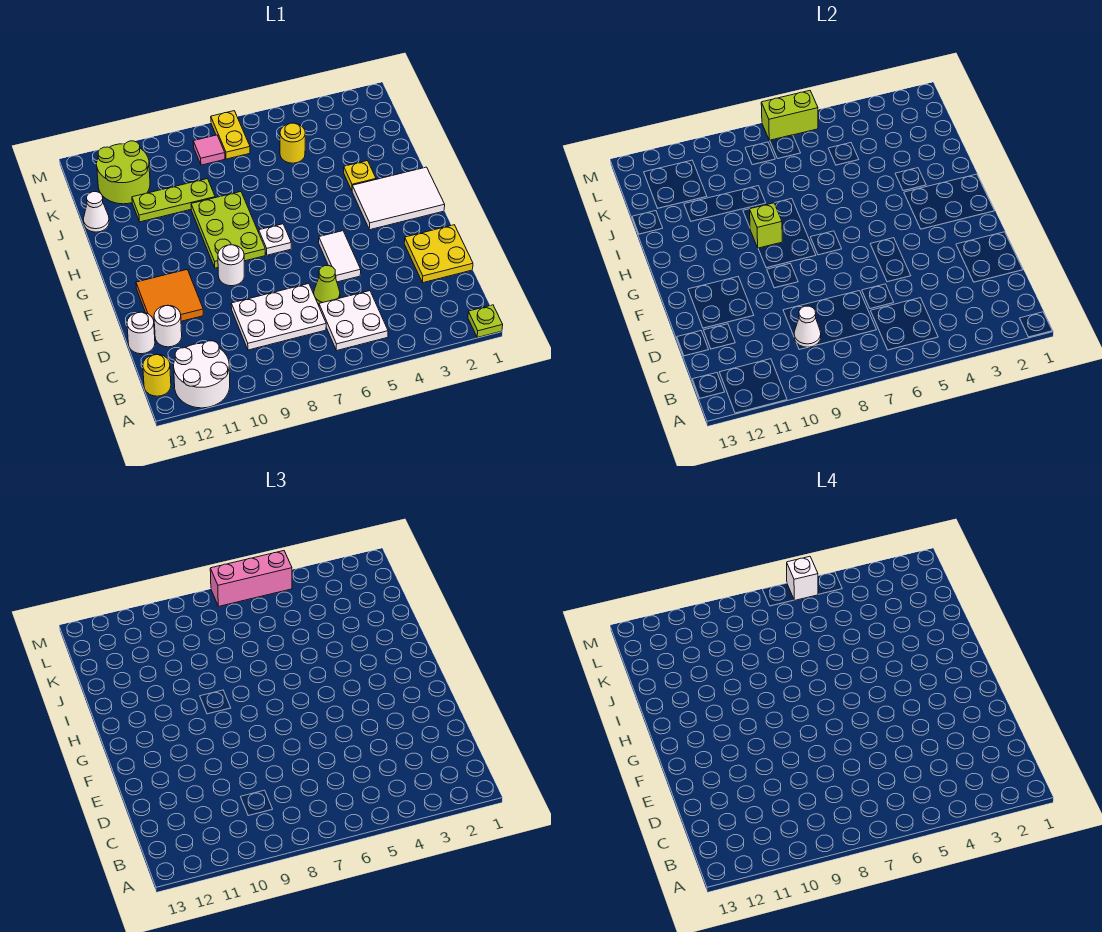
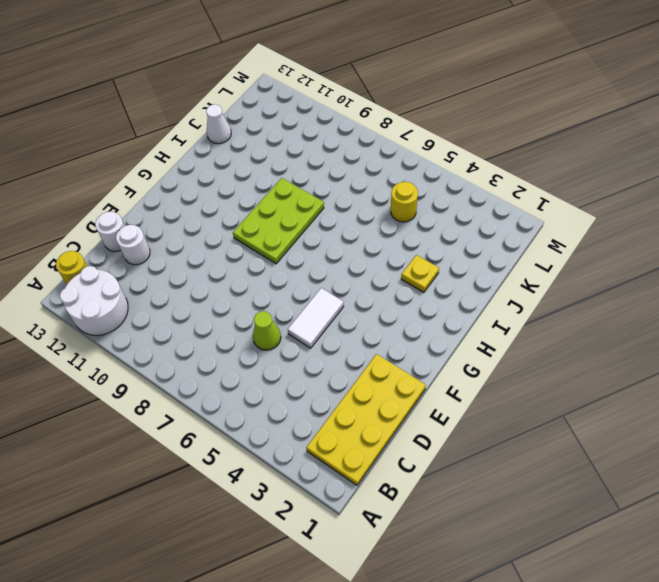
yellow plate B1:E2 level 1 -> yellow plate D1:E2 level 1
none -> lime plate A1 level 1
none -> white plate B5:C6 level 1
none -> white plate C7:D9 level 1

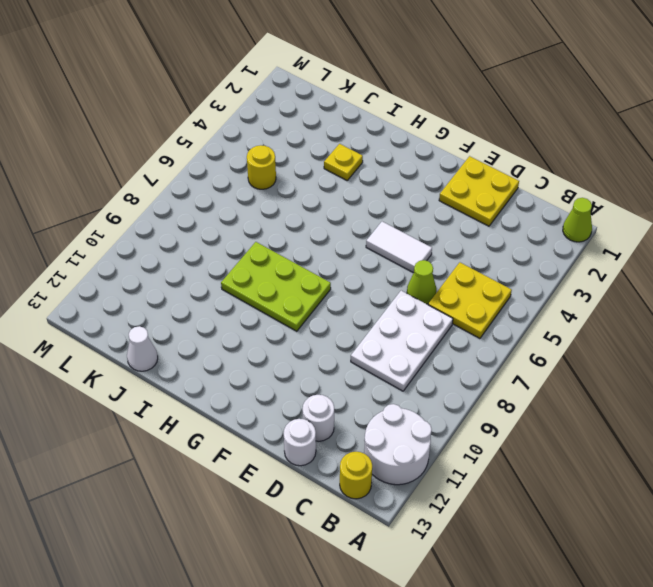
lime cone A1 level 1 -> lime plate A1 level 1
yellow plate B5:C6 level 1 -> white plate B5:C6 level 1
none -> orange tile E11:F12 level 1
none -> white round brick F9 level 1
none -> white tile G1:H3 level 1

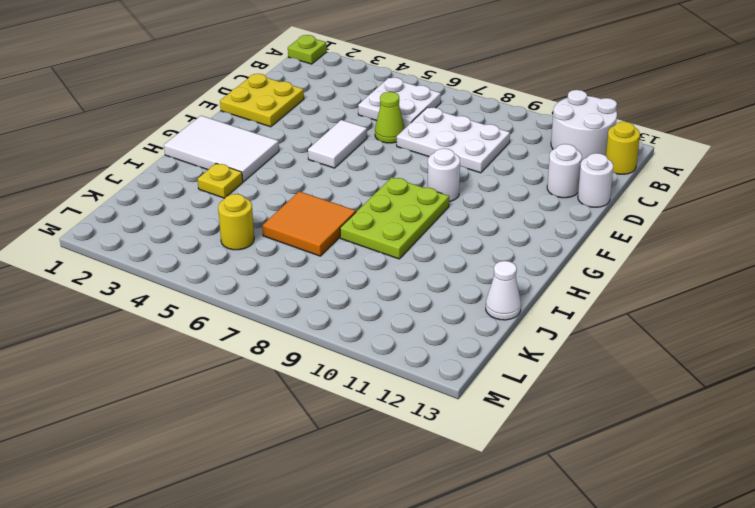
orange tile I6:J7 level 1 -> orange tile E11:F12 level 1
none -> white plate G7 level 1
none -> lime plate J9:J11 level 1
none -> lime round brick K11:L12 level 1

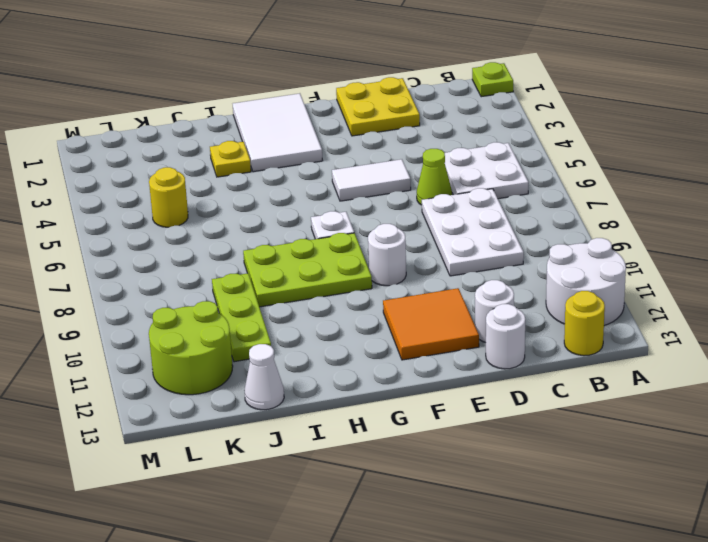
none -> yellow plate L7:M7 level 1
none -> pink tile L8 level 1
none -> white cone C9 level 2

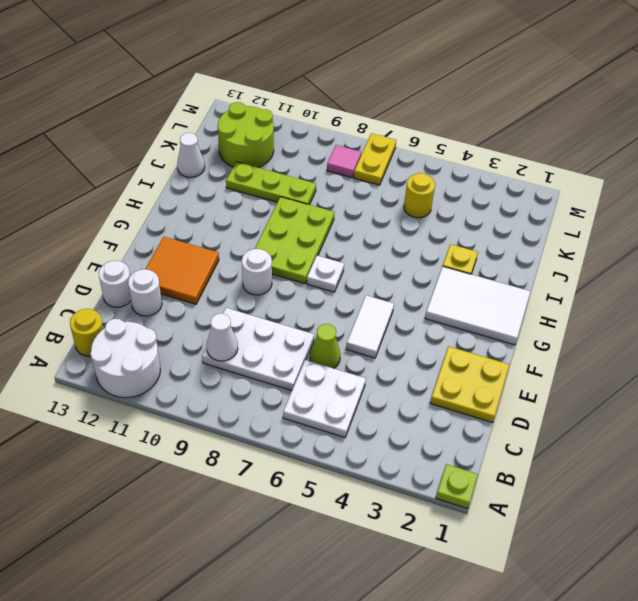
none -> lime brick H9 level 2
none -> lime brick M6:M7 level 2
none -> pink brick M5:M7 level 3

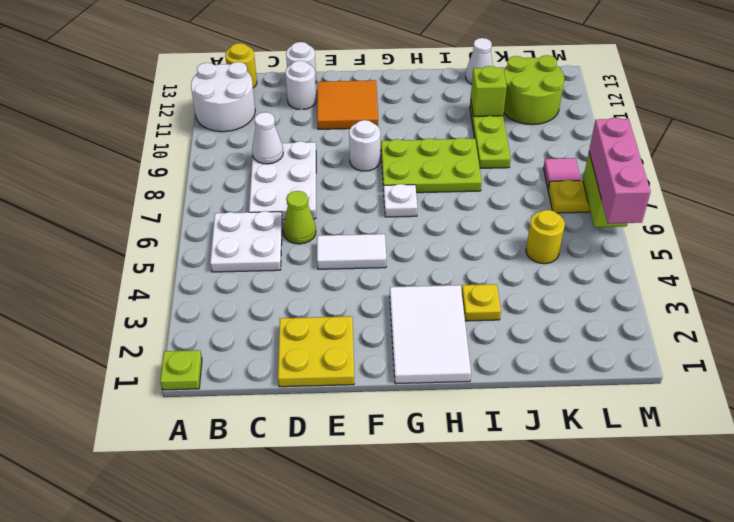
lime brick J11 level 2 -> lime brick H9 level 2
none -> white brick M6 level 4

